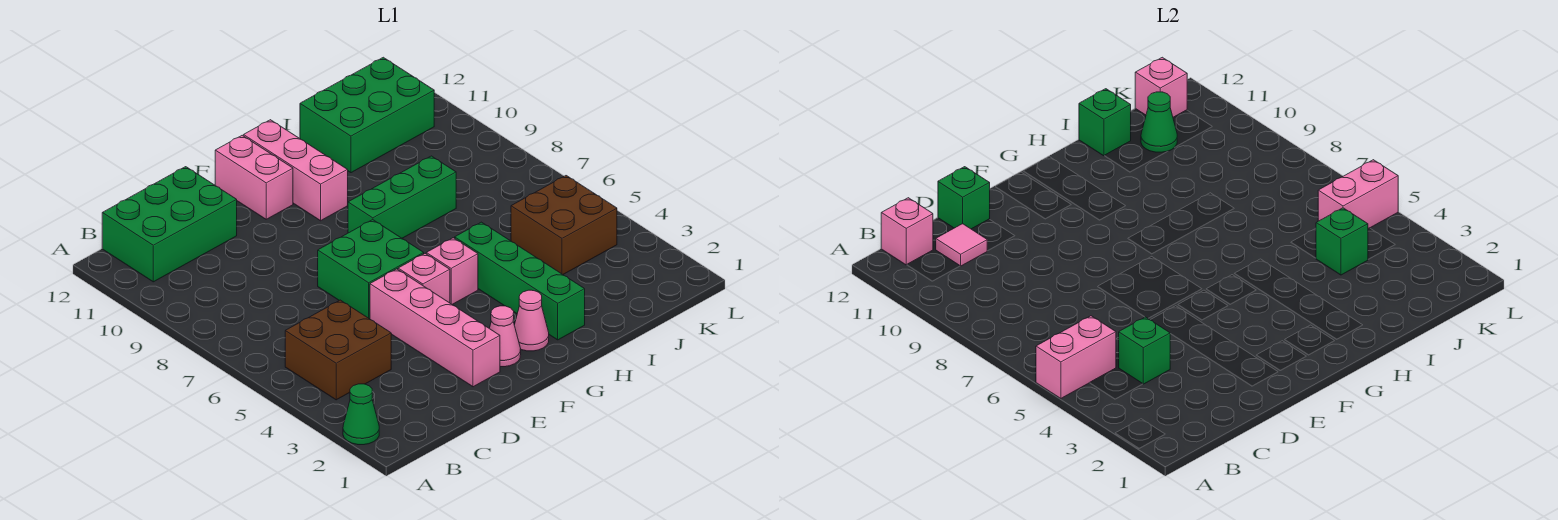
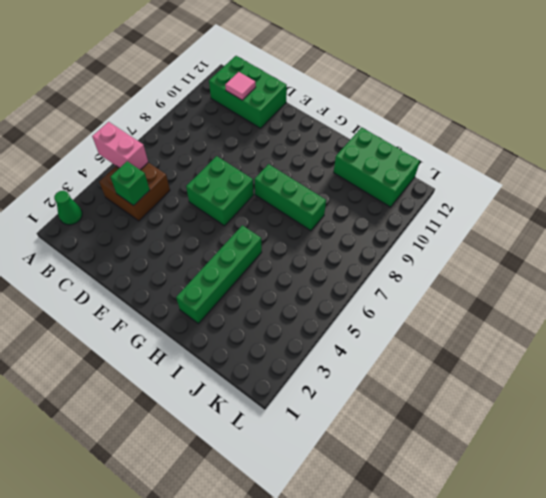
none -> pink brick E2:E5 level 1
none -> pink cone F2 level 1
none -> pink brick F5 level 1

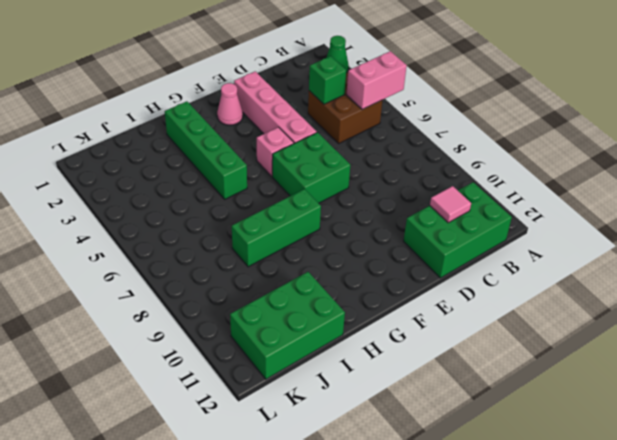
none -> pink brick F11:F12 level 1
none -> pink cone G2 level 1
none -> pink brick G5 level 1

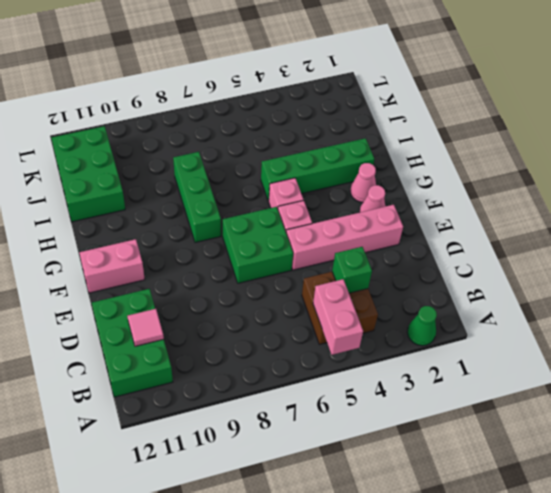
none -> pink brick G10:G12 level 1
none -> brown brick J4:K5 level 1
none -> pink brick B12 level 2

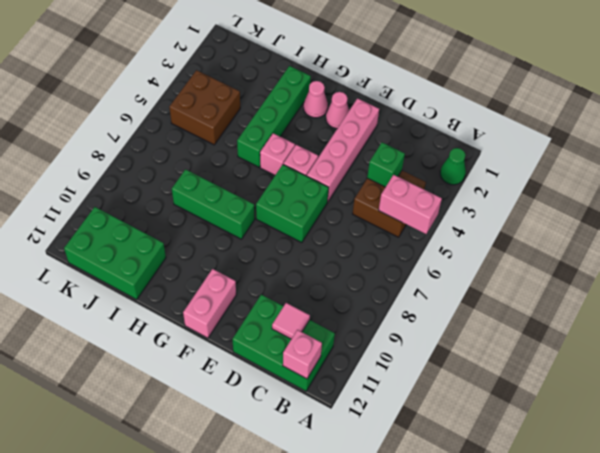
none -> pink brick G10:G12 level 1
none -> green brick D12 level 2
none -> green brick I12 level 2

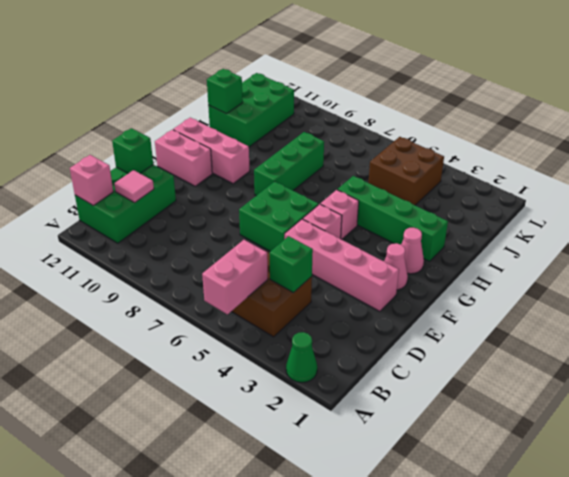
none -> green brick J4 level 2
none -> green cone J11 level 2
none -> pink brick K5:L5 level 2

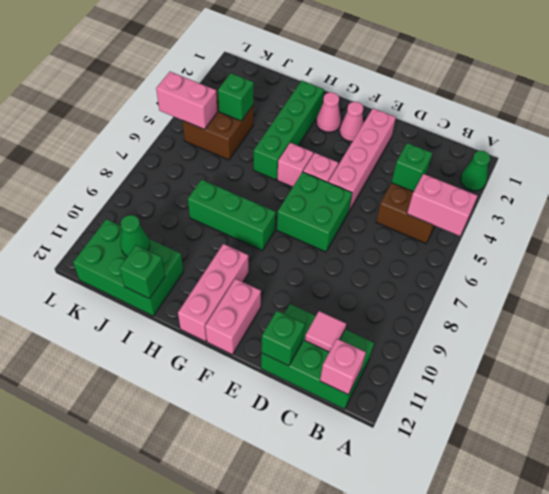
none -> pink brick K12 level 2

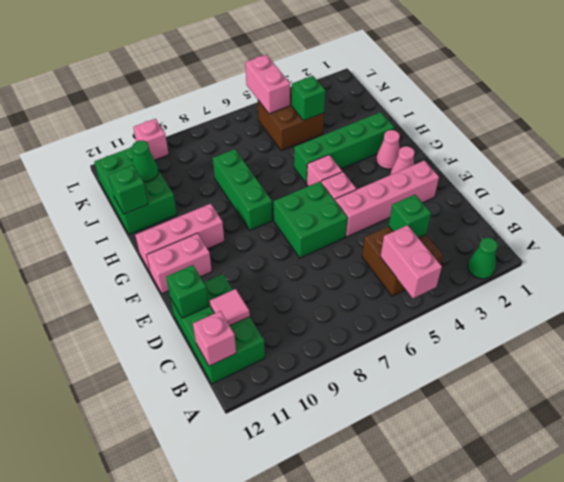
pink brick L10 level 1 -> pink brick K12 level 2

